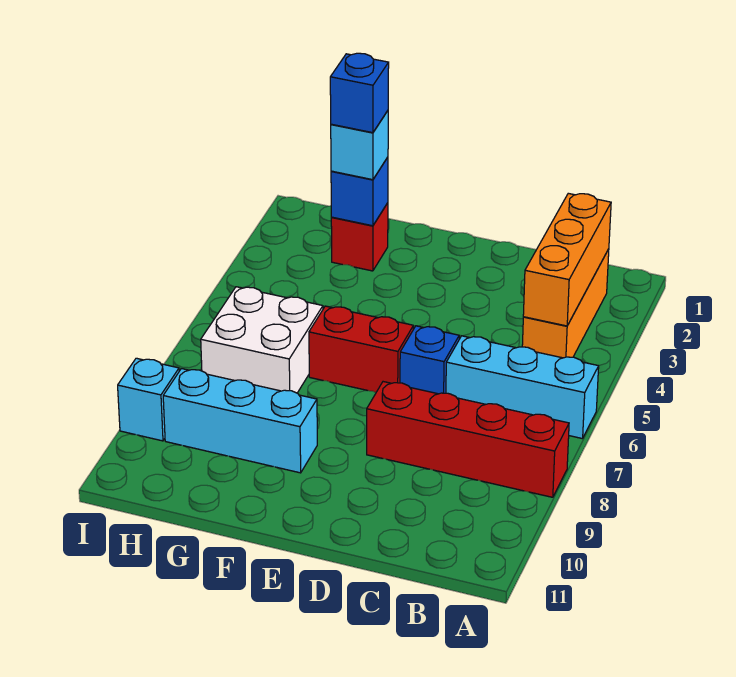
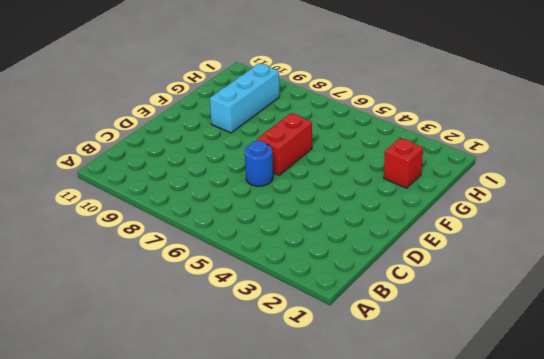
blue round brick D6 level 1 -> blue brick D6 level 1
none -> cyan brick A6:C6 level 1
none -> red brick A8:D8 level 1
none -> orange brick B2:B4 level 1

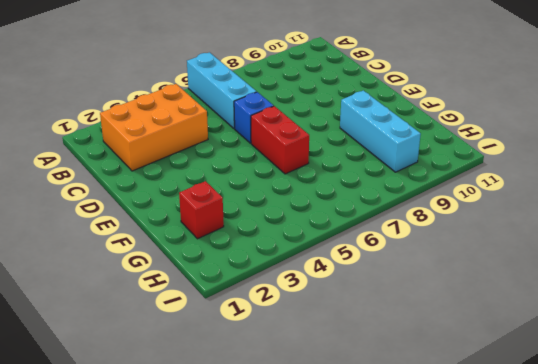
orange brick B2:C4 level 1 -> orange brick B2:B4 level 1
none -> red brick A8:D8 level 1
none -> white brick G6:H7 level 1
none -> cyan brick I9 level 1

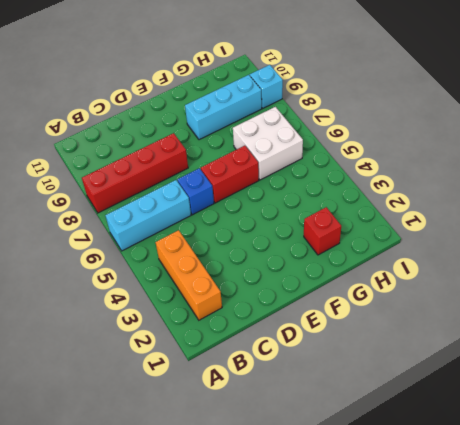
none -> orange brick B2:B4 level 2
none -> blue brick G2 level 2
none -> cyan brick G2 level 3

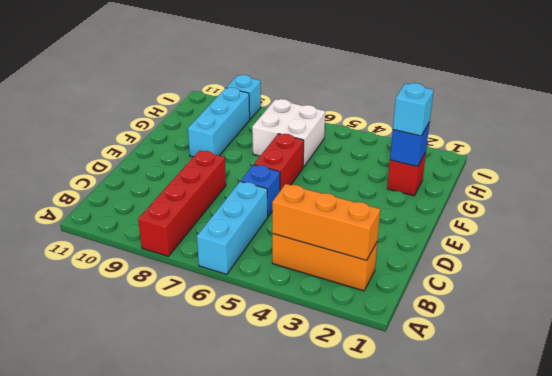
none -> blue brick G2 level 4

